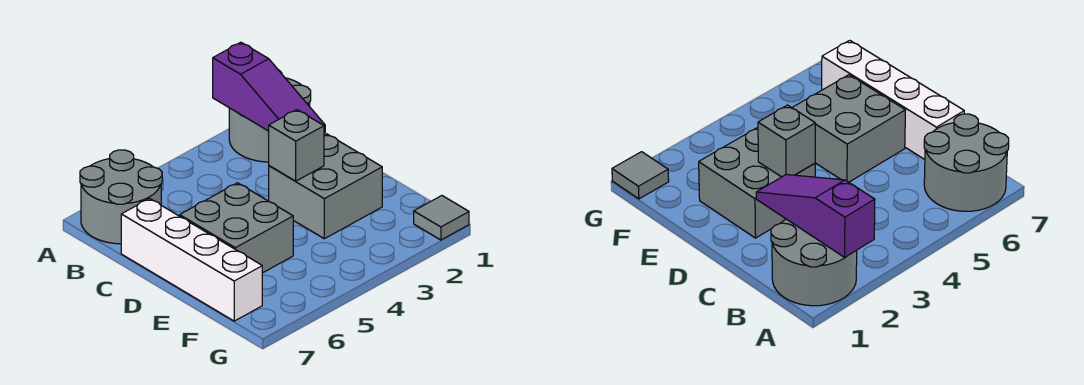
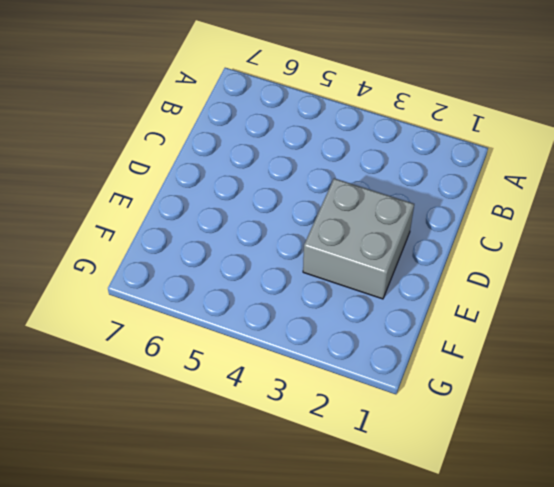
none -> grey round brick A1:B2 level 1
none -> grey round brick A6:B7 level 1

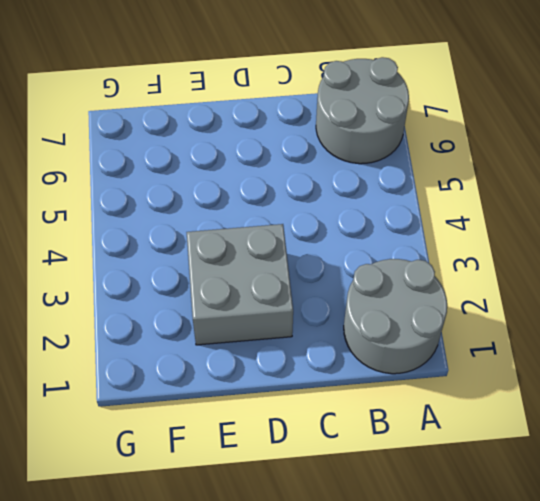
none -> white brick C7:F7 level 1
none -> grey brick D5:E6 level 1

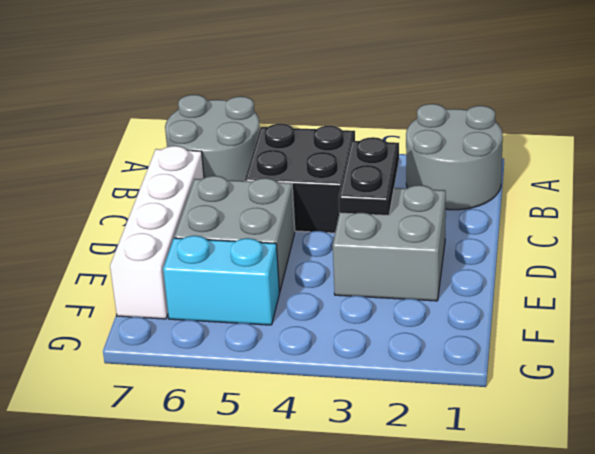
black brick B4:C5 level 1 -> none
black plate C3:D3 level 2 -> grey brick D3 level 2
cyan brick F5:F6 level 1 -> none
none -> grey tile G1 level 1
none -> purple slope A2:C2 level 2 top A

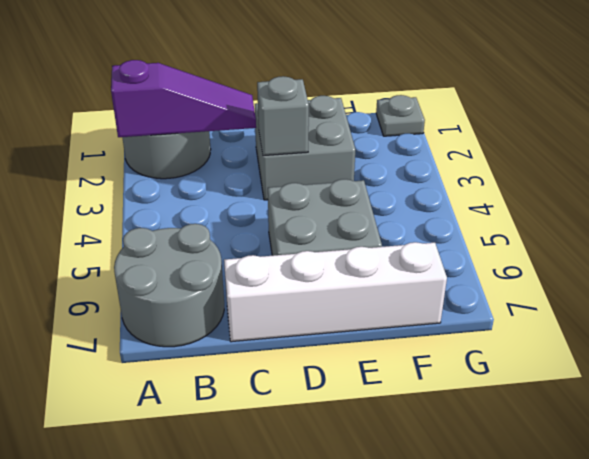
grey plate G1 level 1 -> grey tile G1 level 1

